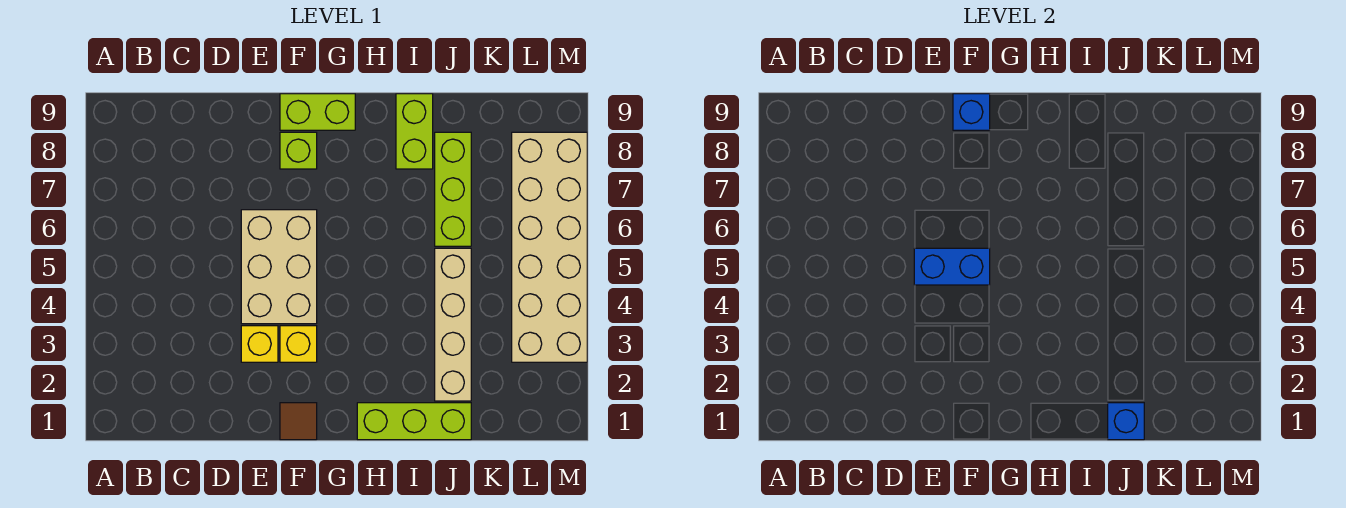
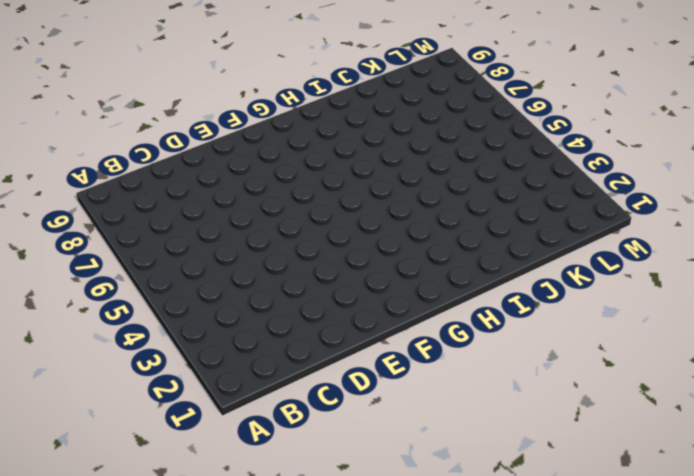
none -> yellow brick E3 level 1
none -> tan brick E4:F6 level 1
none -> brown tile F1 level 1

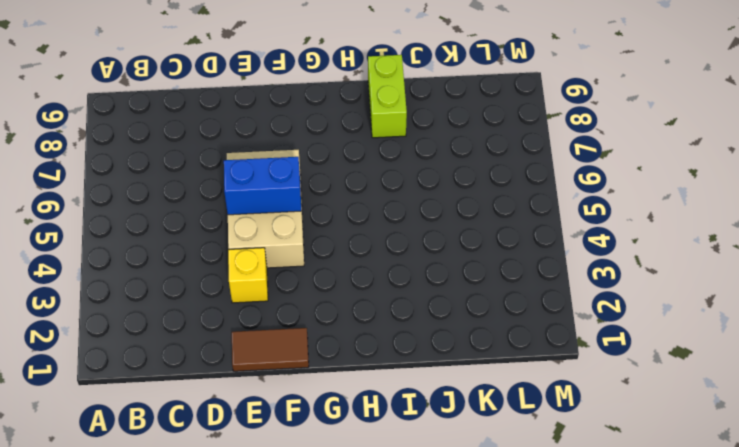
brown tile E1:F1 level 1 -> brown tile F1 level 1
none -> yellow brick F3 level 1
none -> lime brick F8 level 1
none -> lime brick F9:G9 level 1

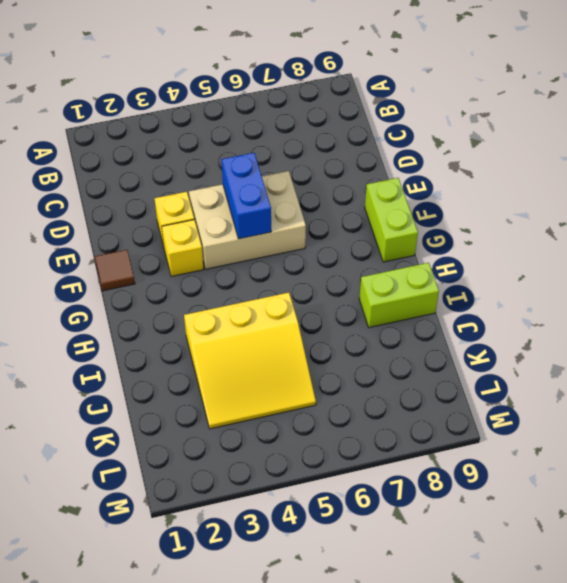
yellow slope I3:K5 level 1 top I -> tan brick J2:J5 level 1
none -> lime brick F8 level 1
none -> lime brick H1:J1 level 1
none -> lime brick J6:J8 level 1

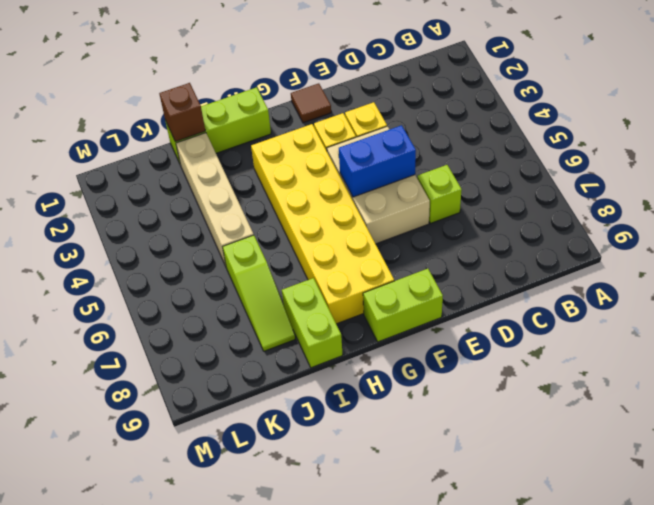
lime brick D6 level 1 -> lime brick F8 level 1
yellow brick G3:H8 level 1 -> none
brown brick J1 level 2 -> blue brick J1 level 2
lime slope J6:J8 level 1 top 6 -> lime brick J6:J8 level 1
none -> tan brick L3:M8 level 1
none -> blue brick F9 level 2

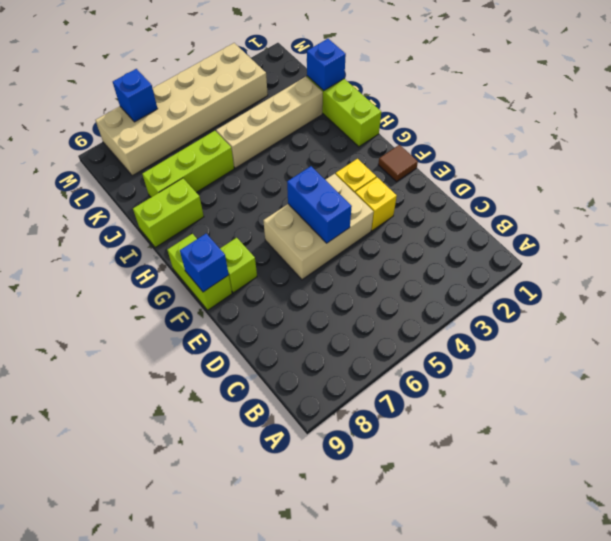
blue brick M7 level 2 -> none

